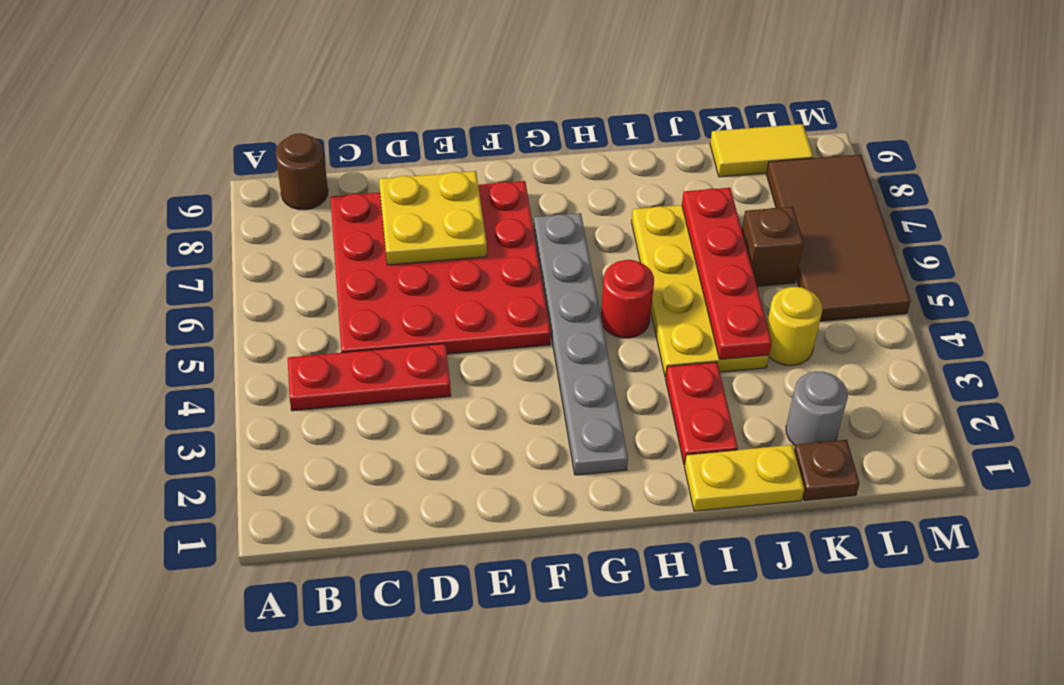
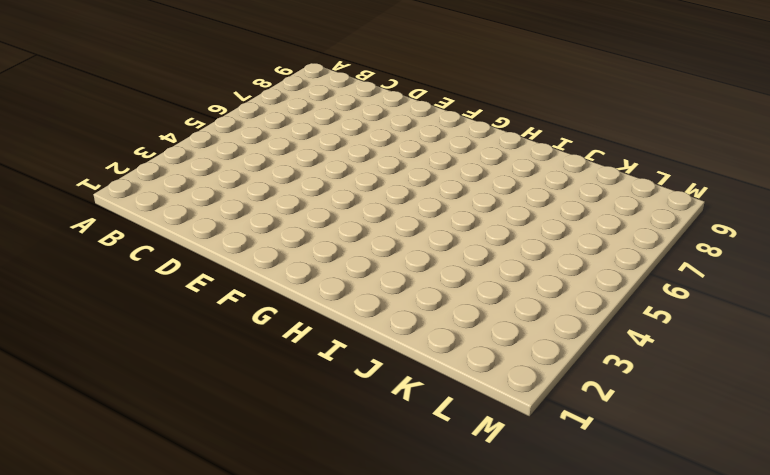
none -> red plate B4:D4 level 1
none -> brown round brick B9 level 1
none -> red plate C5:F8 level 1

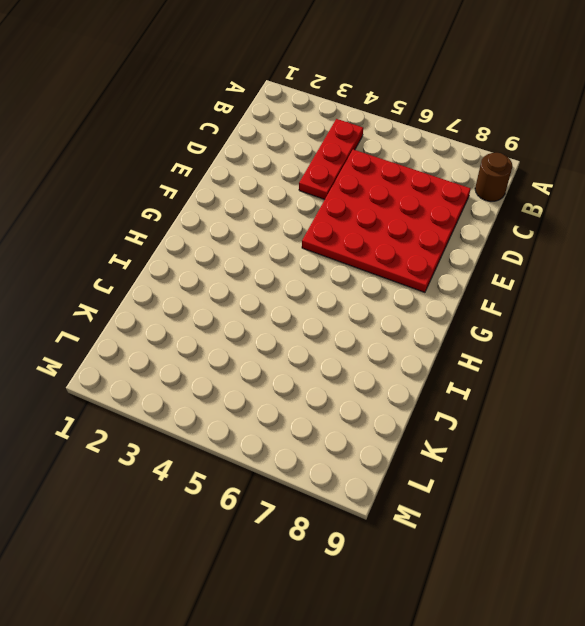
none -> grey plate G2:G7 level 1
none -> red round brick H5 level 1
none -> yellow plate I1:J1 level 1

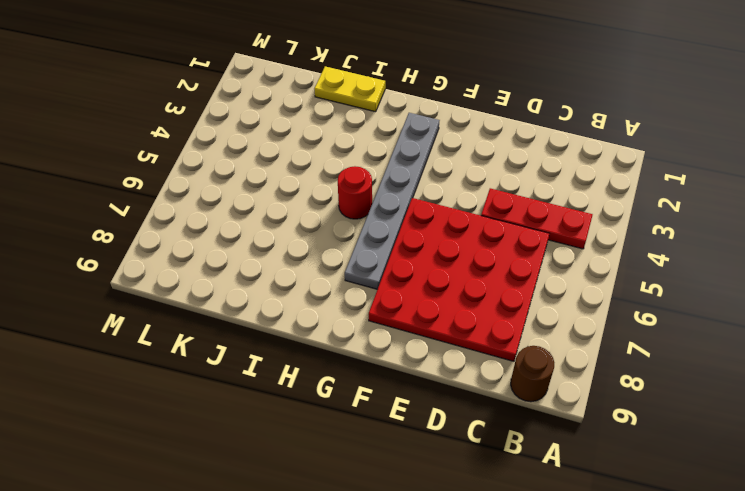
none -> red plate I2:I3 level 1
none -> yellow plate I4:J7 level 1
none -> brown plate K1 level 1

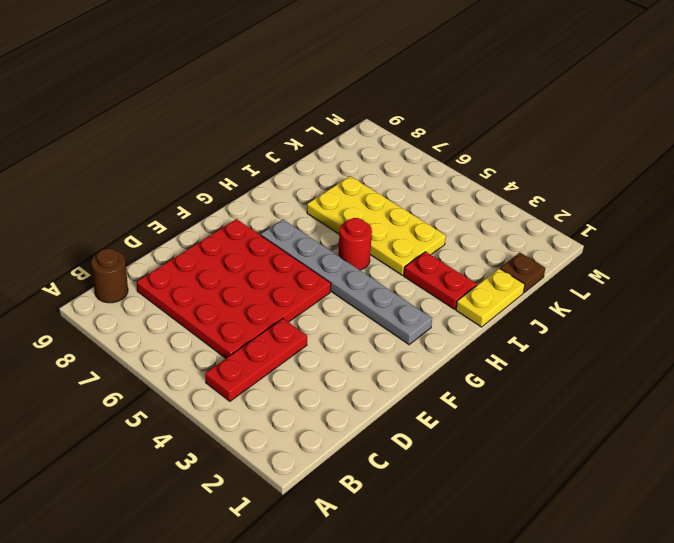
none -> grey round brick K2 level 1
none -> yellow round brick K4 level 1
none -> brown brick K6 level 1

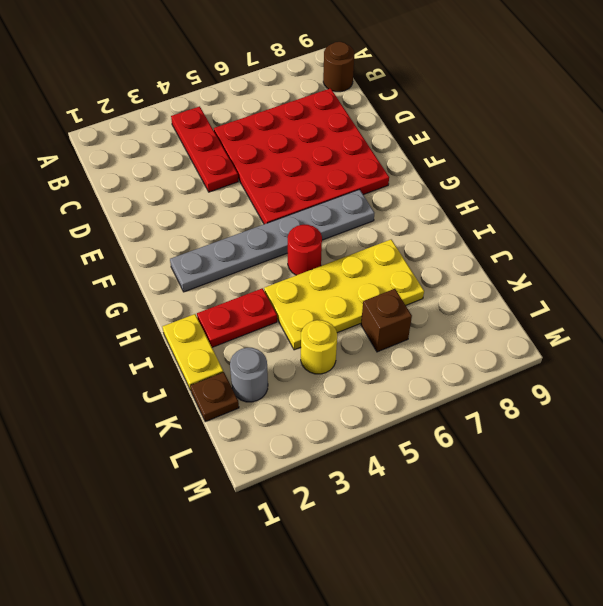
none -> yellow tile K9:L9 level 1
none -> brown tile L5:M8 level 1
none -> yellow plate D7:E8 level 2

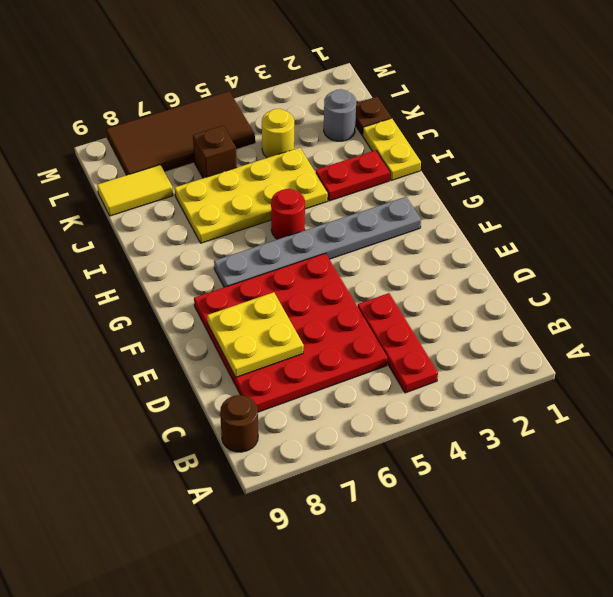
yellow tile K8:K9 level 1 -> yellow tile K9:L9 level 1
none -> red plate J4:J7 level 2

